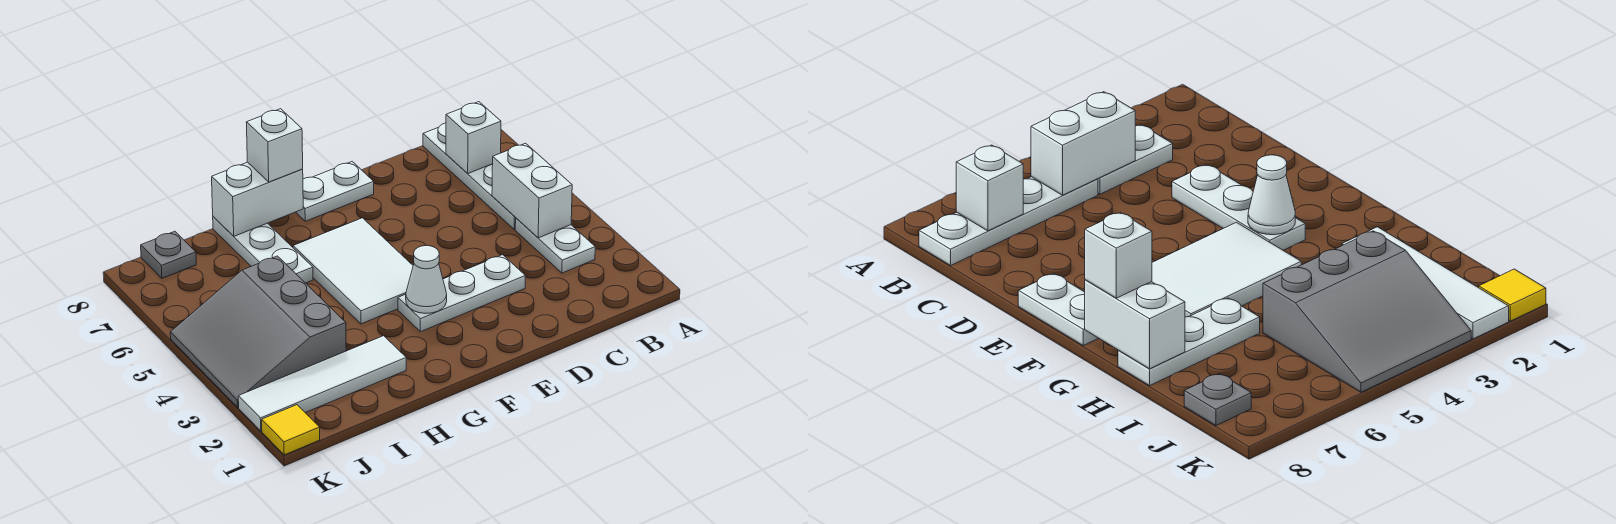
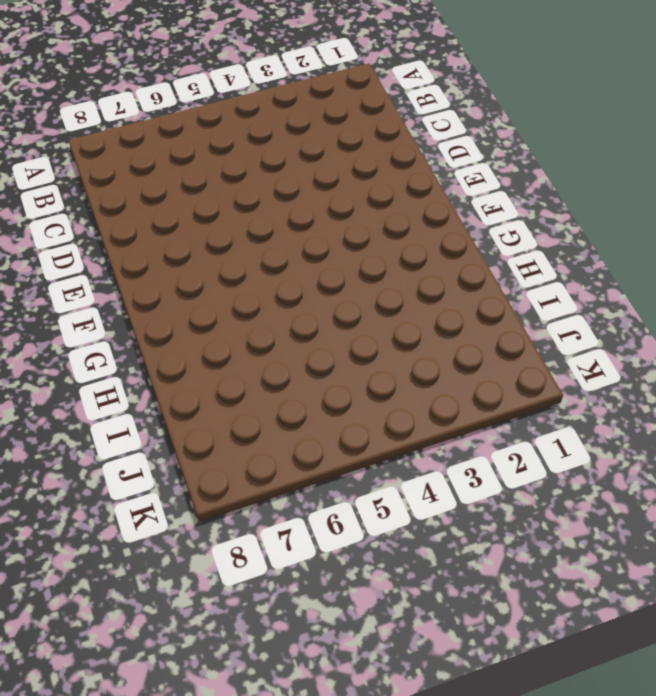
none -> white plate B3:B4 level 1
none -> white plate B5:B8 level 1
none -> white plate D3:F3 level 1

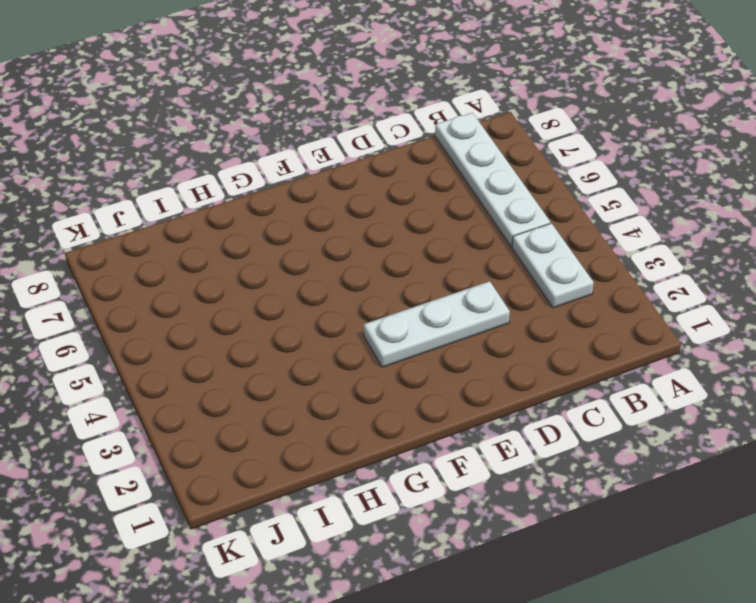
none -> white plate E8:F8 level 1
none -> white tile F4:G6 level 1
none -> white tile H2:K2 level 1

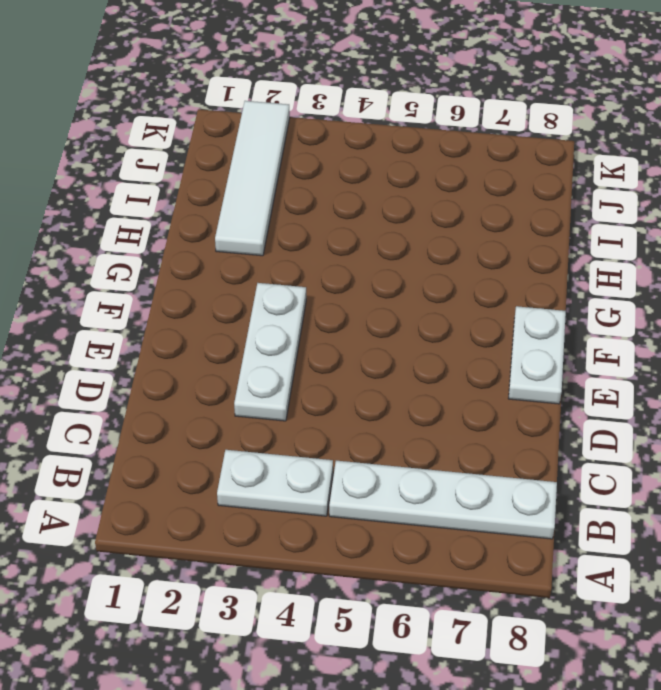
none -> white tile F4:G6 level 1
none -> white plate H6:H8 level 1
none -> grey slope I3:K5 level 1 top I

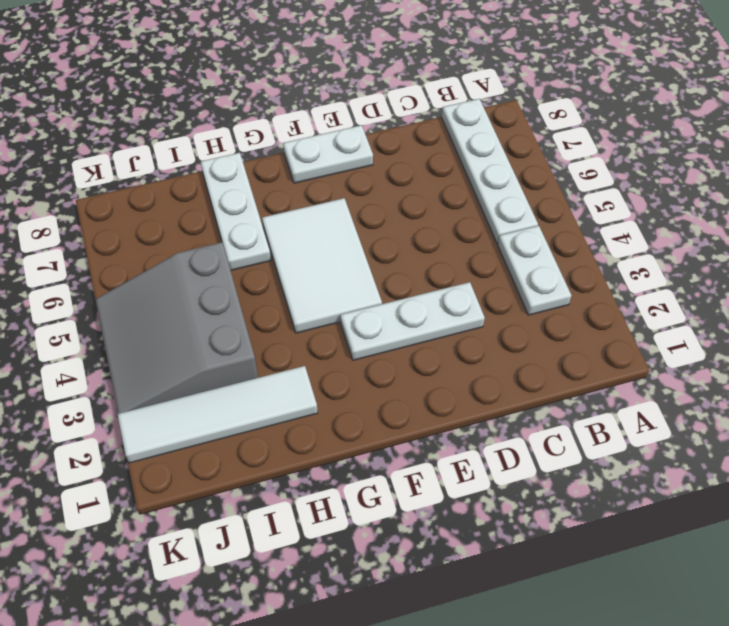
none -> grey plate J8 level 1
none -> yellow tile K1 level 1
none -> white brick B4:B5 level 2

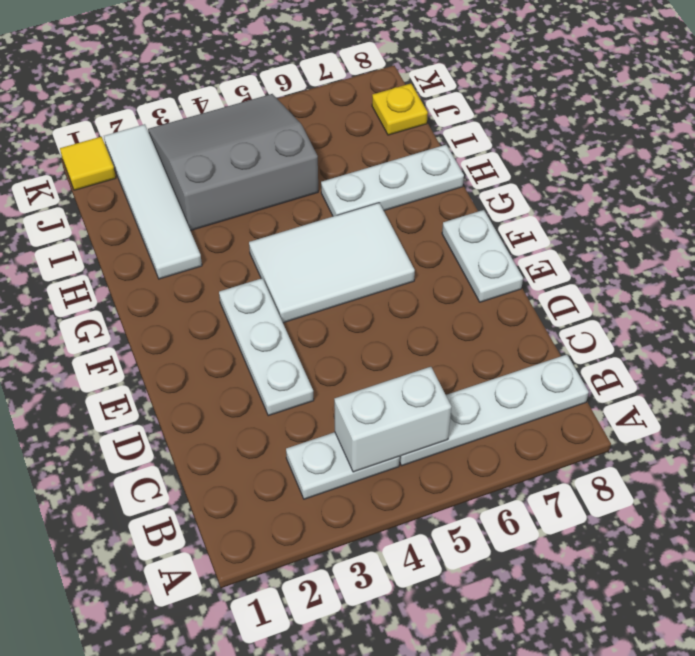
yellow plate J8 level 1 -> grey plate J8 level 1
none -> white brick B7 level 2
none -> white cone F3 level 2
none -> white brick G8:H8 level 2

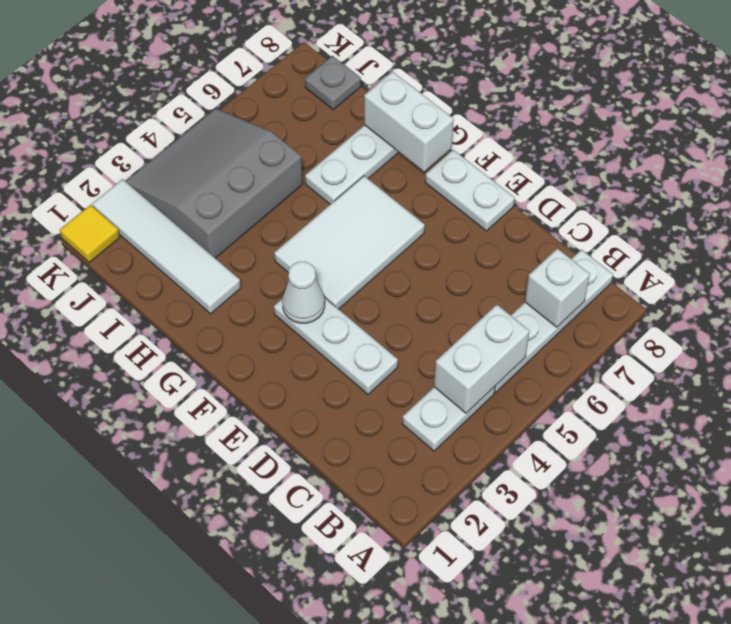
none -> white brick G8 level 3

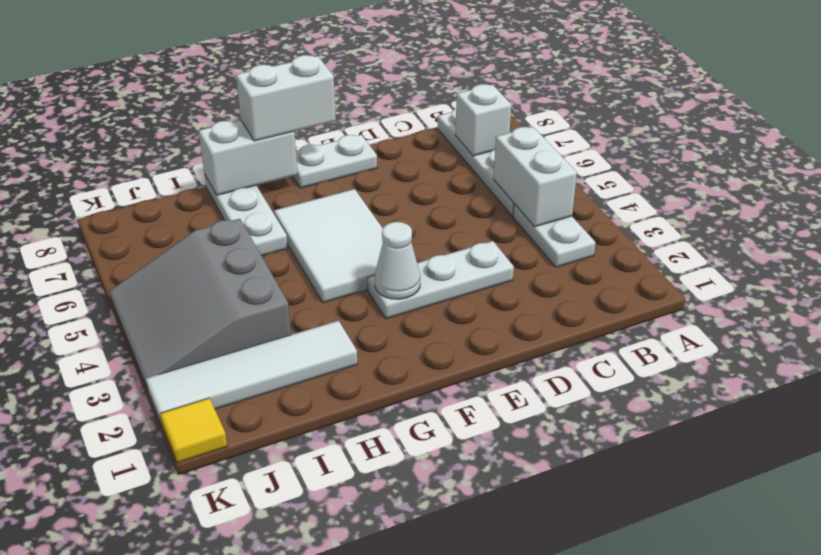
white brick F8:G8 level 3 -> white brick G8 level 3
none -> grey plate J8 level 1

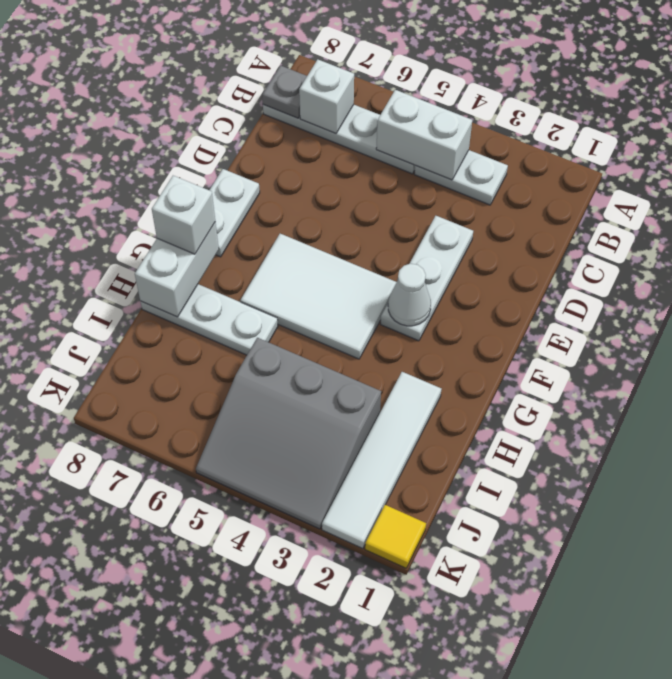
grey plate B8 level 2 -> grey plate J8 level 1

